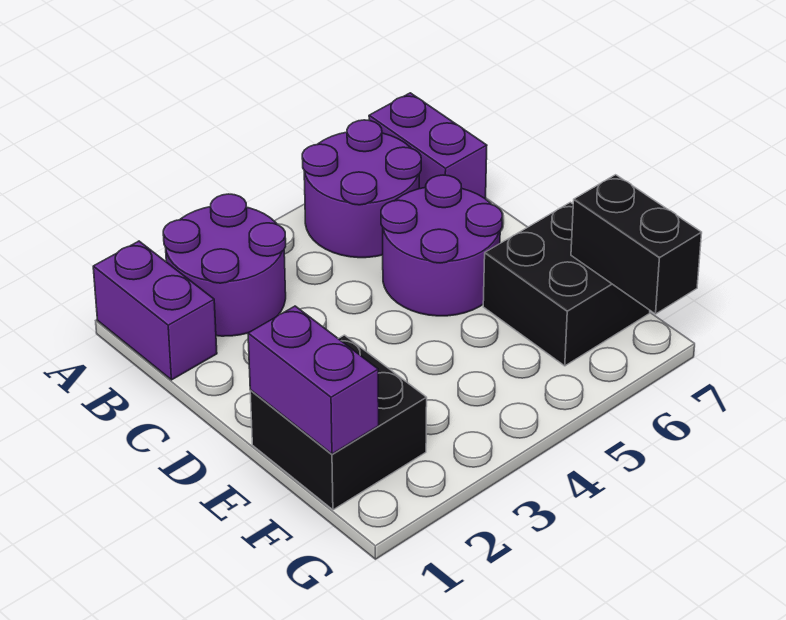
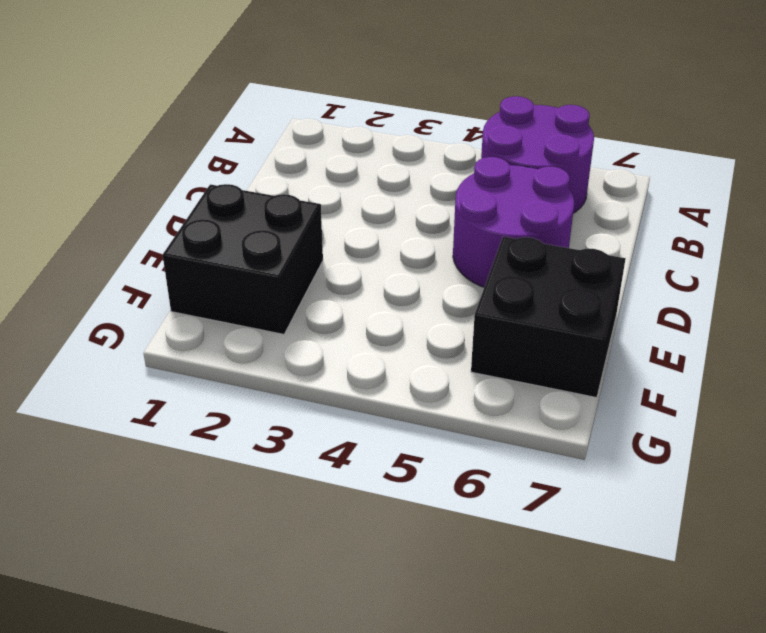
none -> purple brick A1:B1 level 1
none -> purple round brick A2:B3 level 1

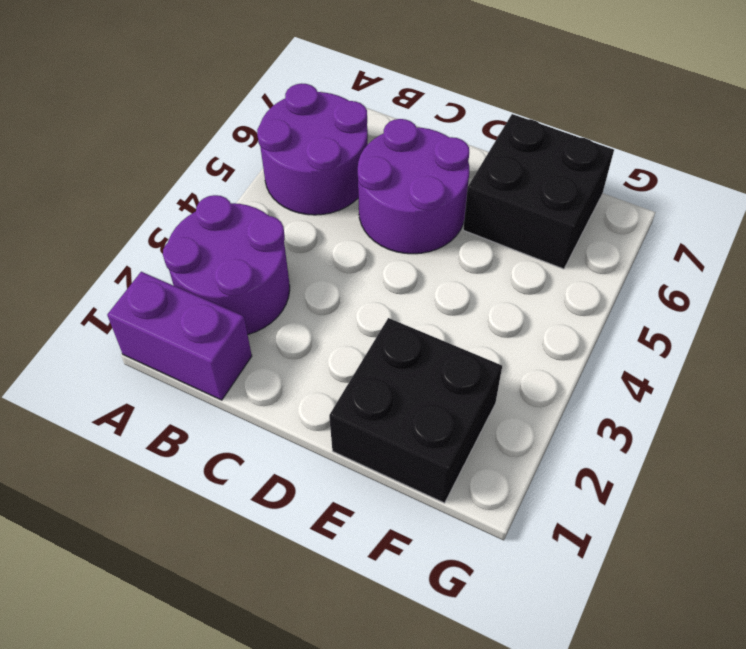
none -> purple brick A7:B7 level 1
none -> purple brick E1:F1 level 2

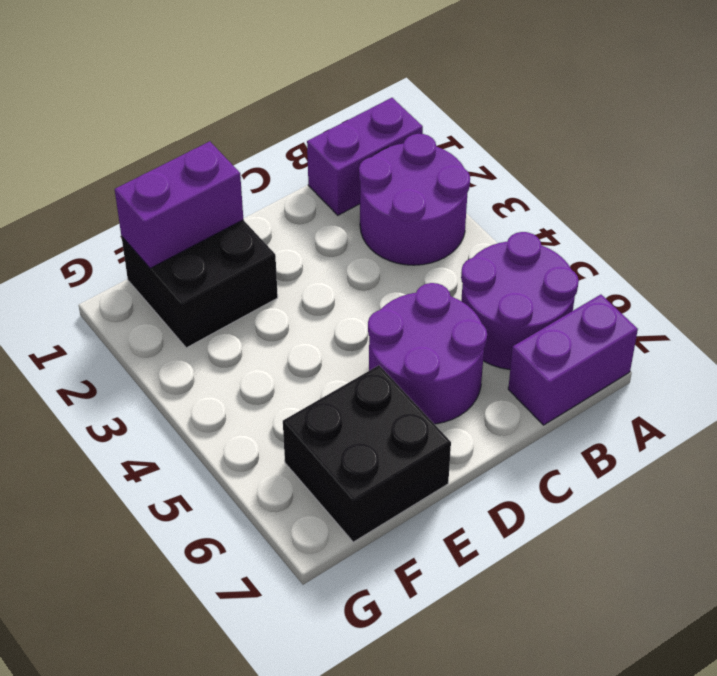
none -> black brick F7:G7 level 2

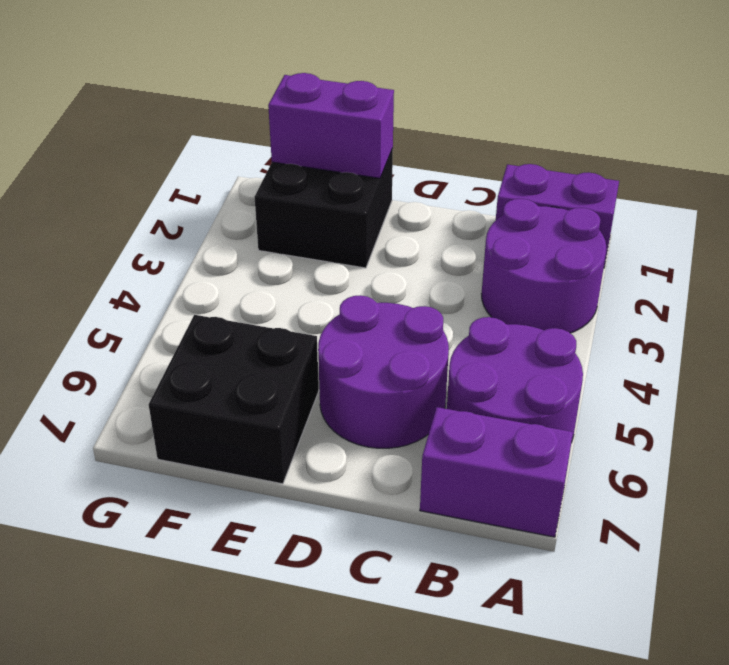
none -> black brick F7:G7 level 2

